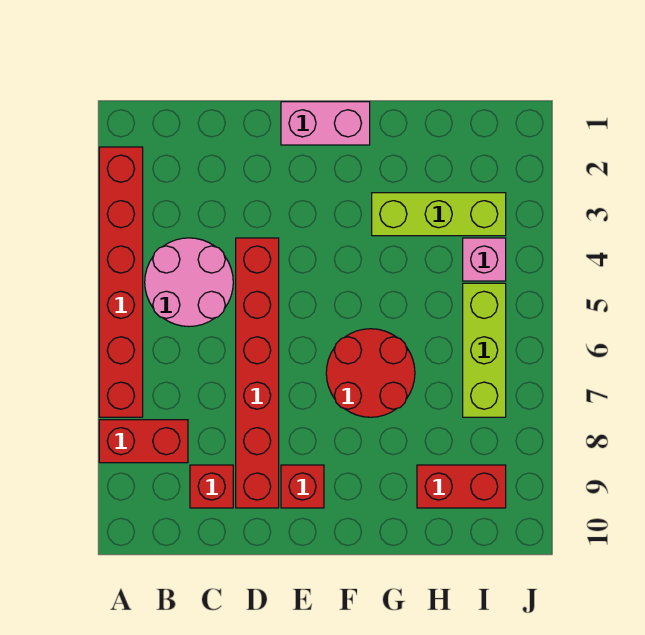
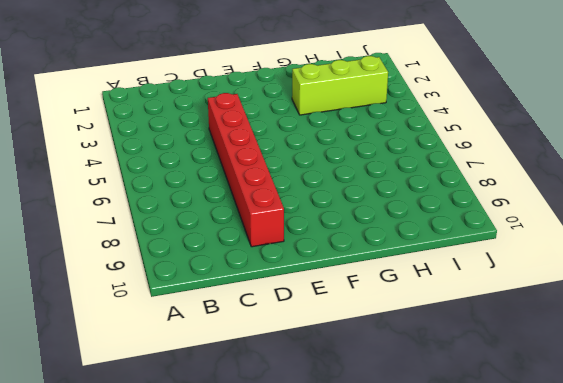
none -> red brick A2:A7 level 1
none -> red brick A8:B8 level 1
none -> pink round brick B4:C5 level 1

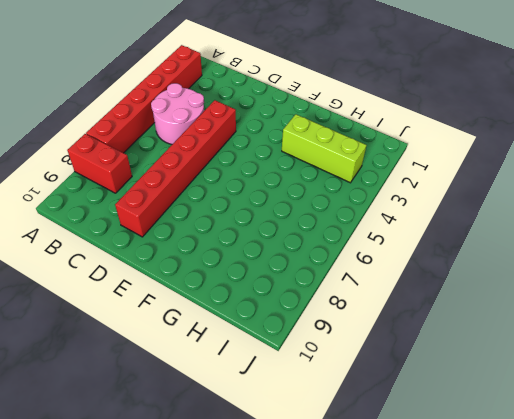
none -> red brick C9 level 1
none -> pink brick E1:F1 level 1
none -> red brick E9 level 1

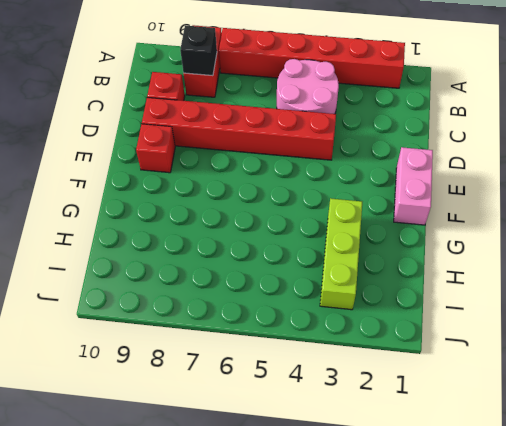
black brick B8 level 2 -> none
none -> red round brick F6:G7 level 1
none -> red brick H9:I9 level 1
none -> pink brick I4 level 1

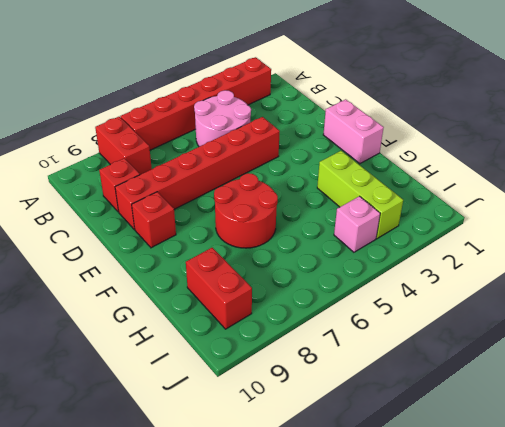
none -> lime brick I5:I7 level 1

